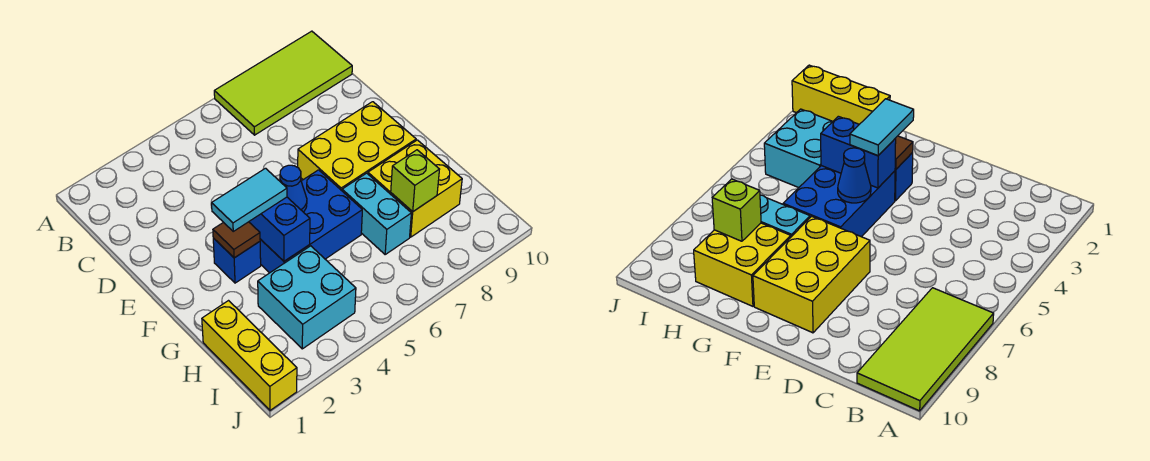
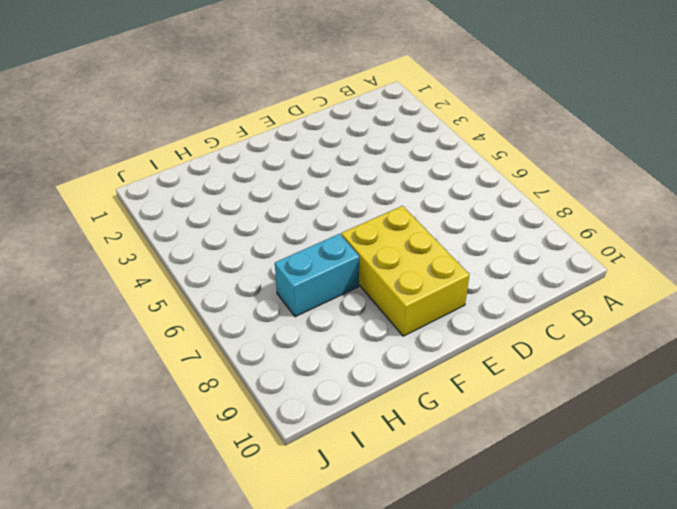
none -> lime tile A7:B10 level 1
none -> blue brick F3 level 1
none -> blue brick F4:G6 level 1

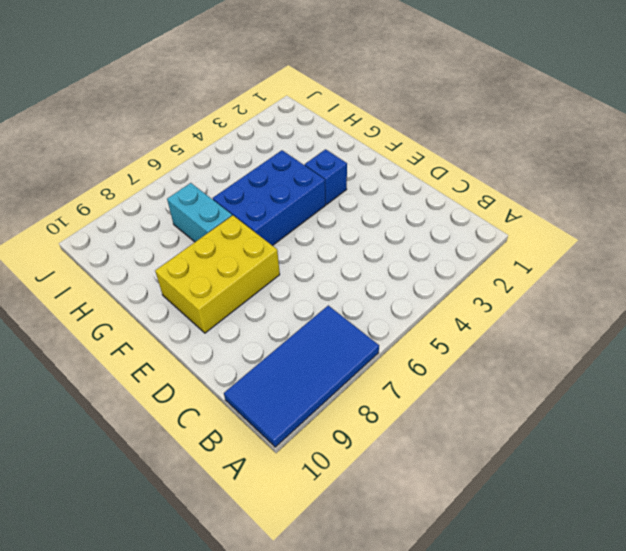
blue tile A7:B10 level 1 -> lime tile A7:B10 level 1
none -> yellow brick G8:H9 level 1
none -> yellow brick H1:J1 level 1
none -> cyan brick H3:I4 level 1

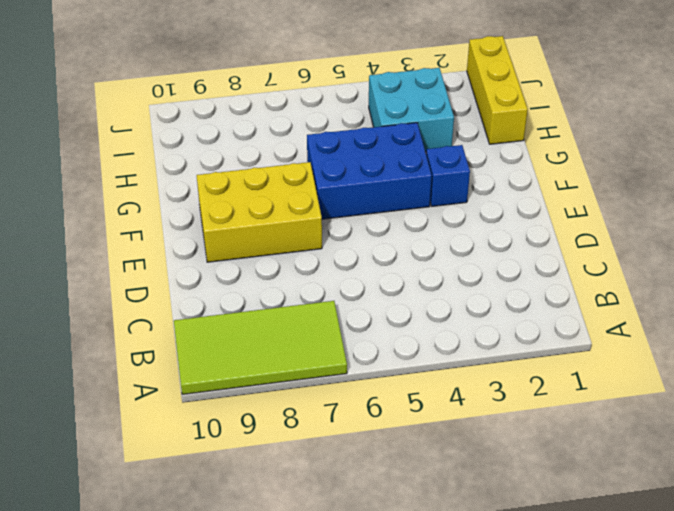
none -> cyan brick G7:H7 level 1
none -> yellow brick G8:H9 level 1
none -> brown tile F3 level 2

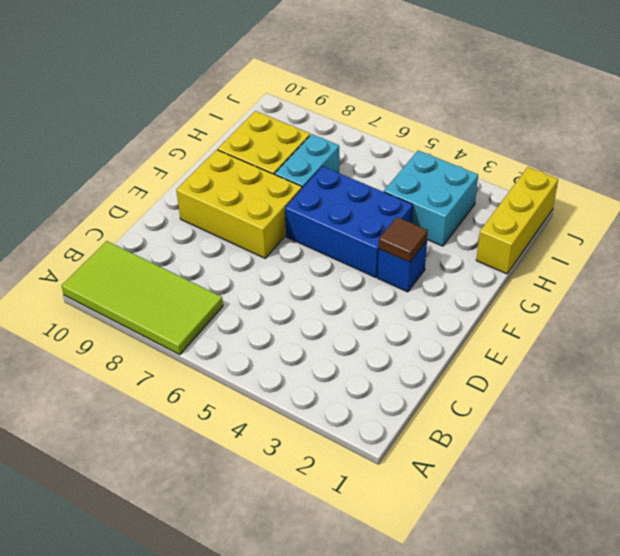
none -> blue brick F4:G4 level 2
none -> blue cone F5 level 2
none -> lime brick H8 level 2

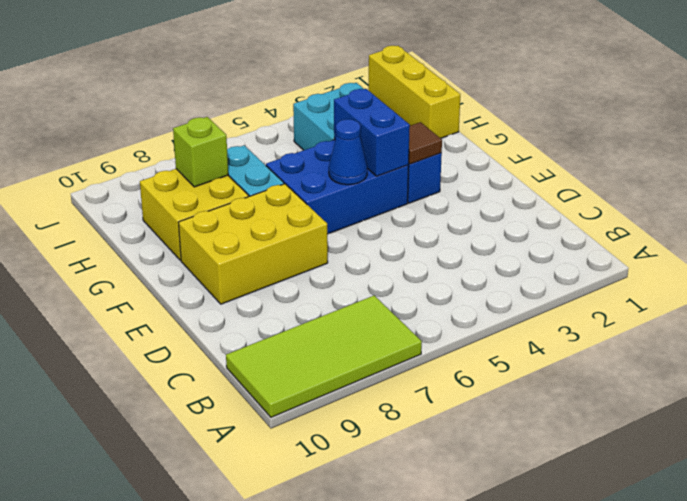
none -> cyan tile F3:F4 level 3

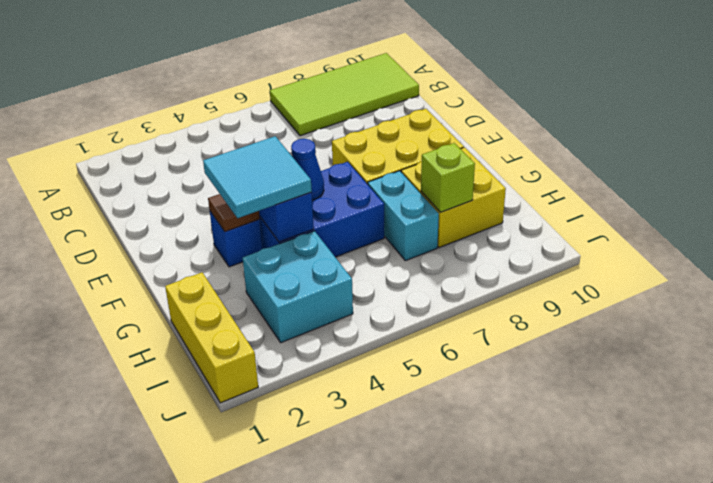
cyan tile F3:G4 level 3 -> cyan tile F3:F4 level 3

